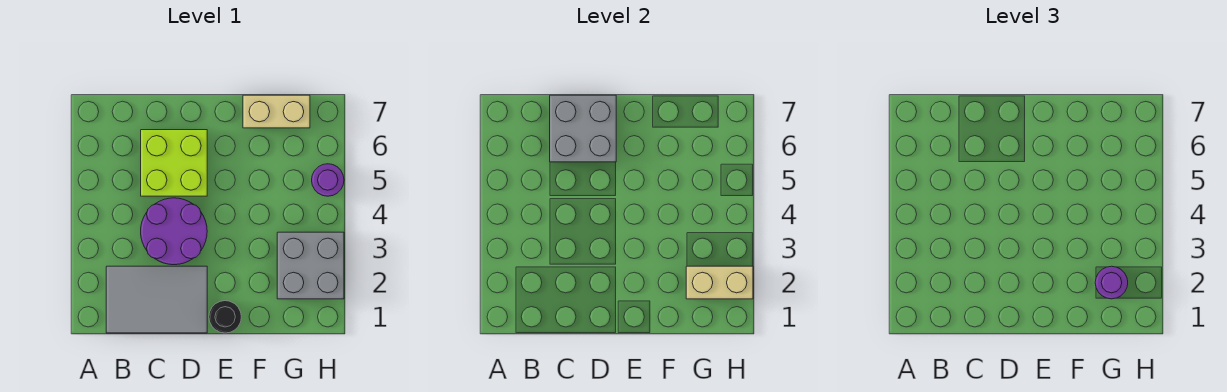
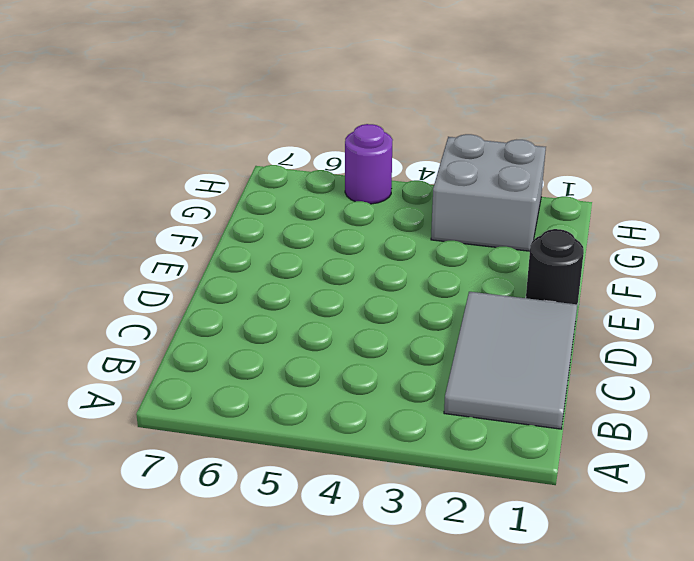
none -> purple round brick C3:D4 level 1
none -> lime brick C5:D6 level 1

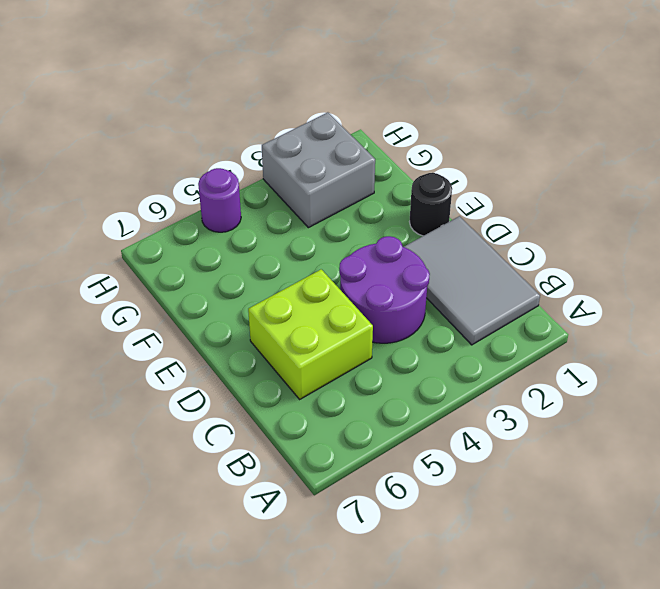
none -> tan brick F7:G7 level 1
none -> grey brick C6:D7 level 2

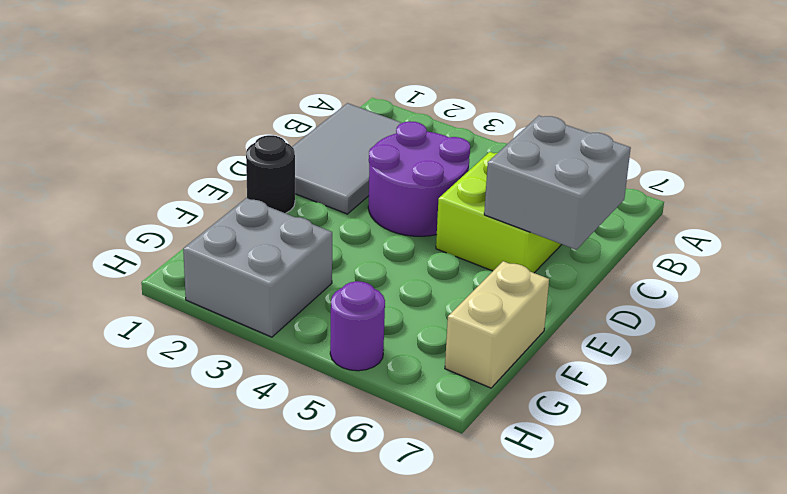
none -> tan brick G2:H2 level 2
none -> purple round brick G2 level 3

